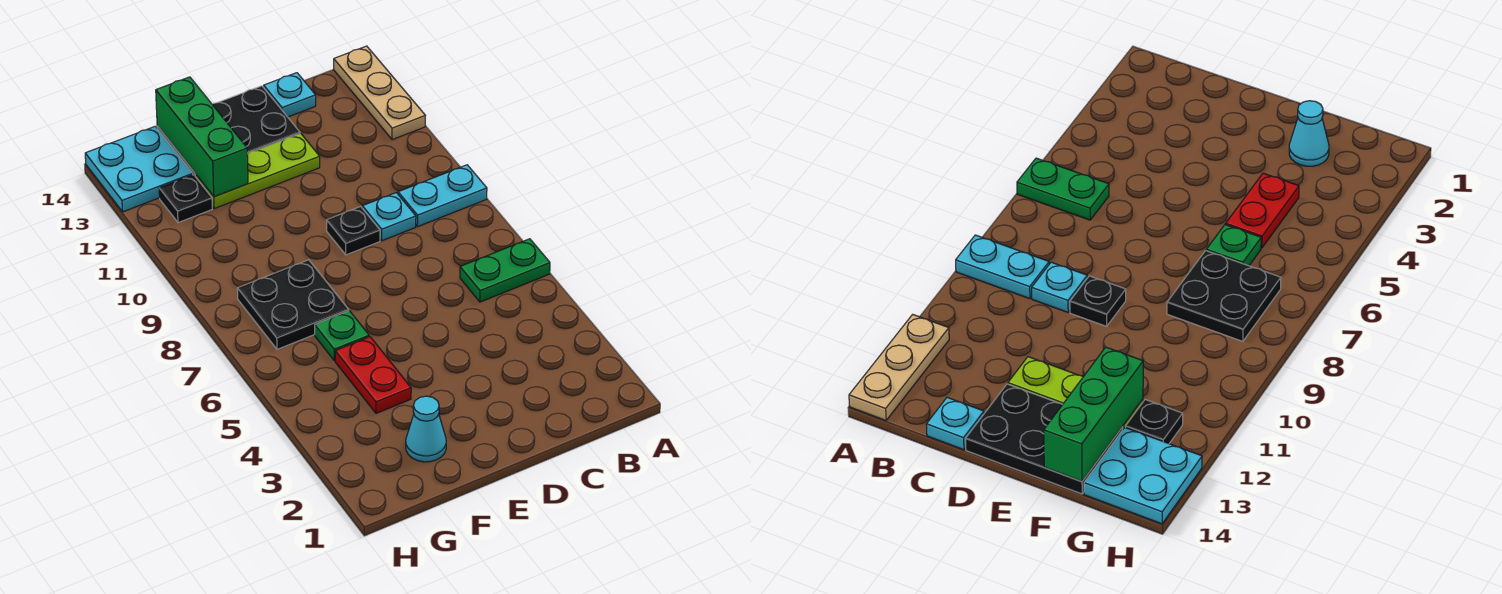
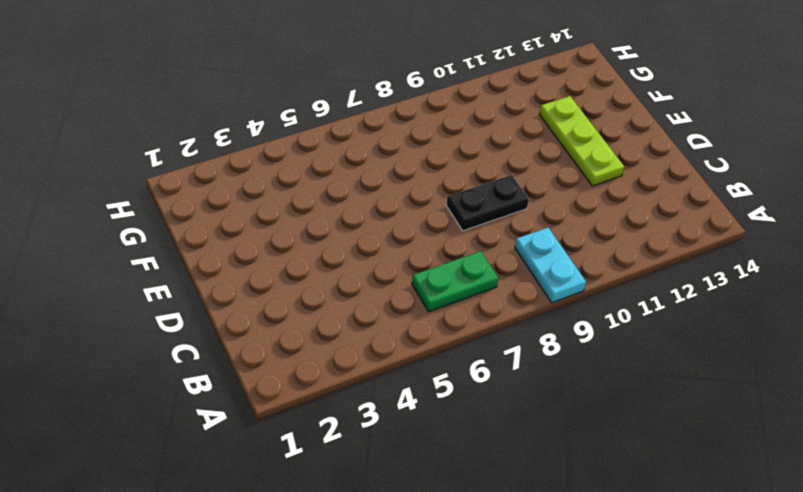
green plate B6:B7 level 1 -> green plate A6:B6 level 1
black plate D8:D9 level 1 -> black plate D9 level 1
none -> tan plate A12:A14 level 1
none -> cyan plate C9 level 1
none -> cyan plate C14 level 1

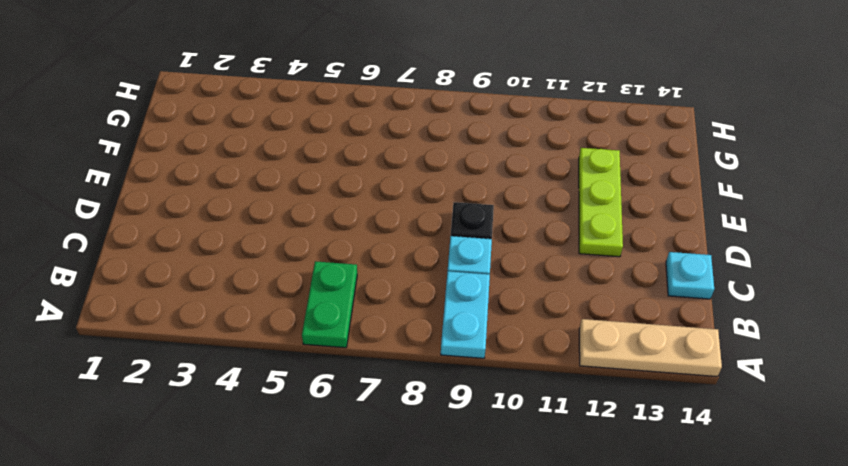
none -> black plate D13:F14 level 1
none -> cyan cone F2 level 1
none -> red plate F4:F5 level 1

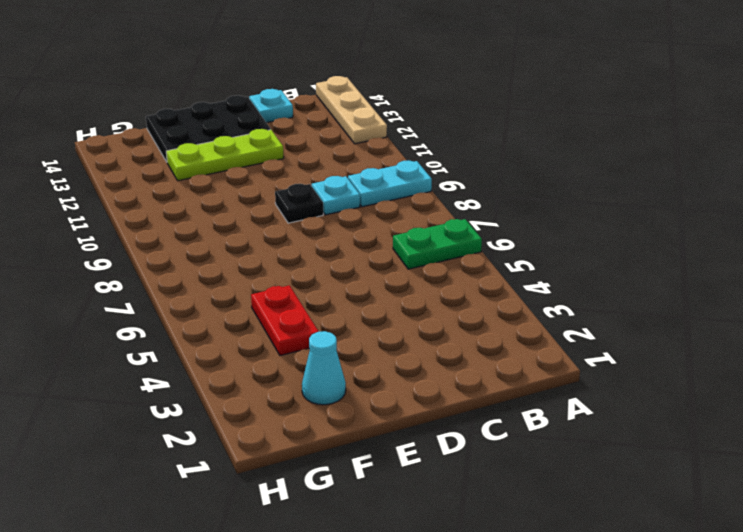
none -> green plate F6 level 1
none -> black plate F7:G8 level 1
none -> black plate G12 level 1

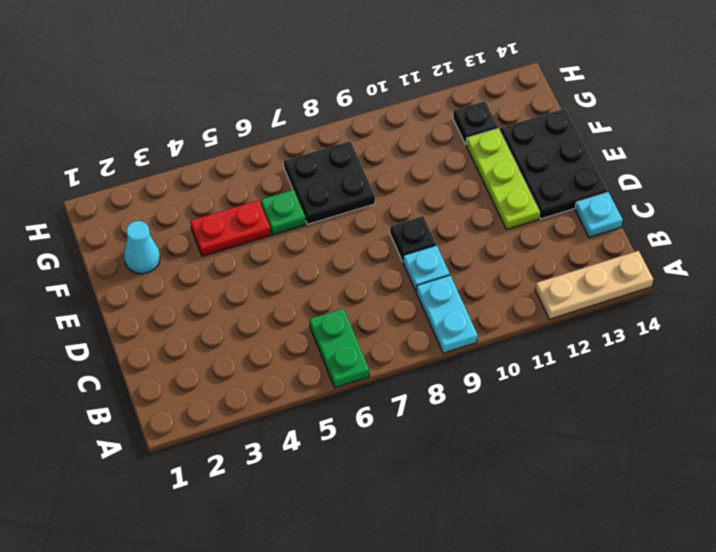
none -> cyan plate G13:H14 level 1
none -> green brick F12:F14 level 2

